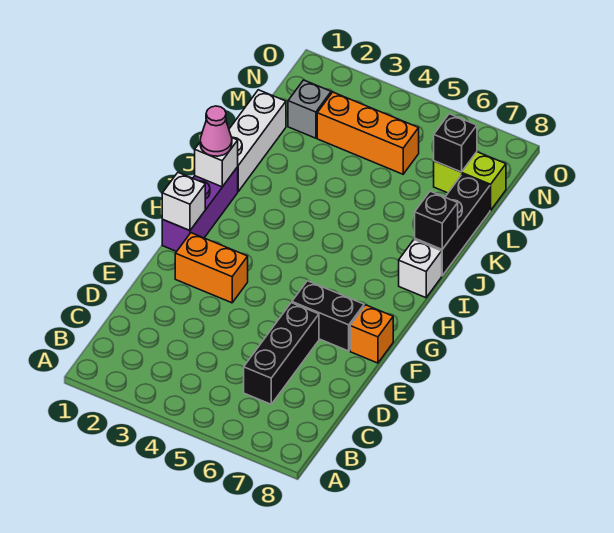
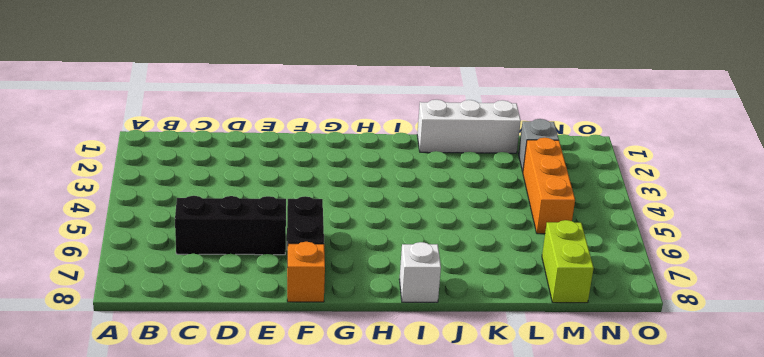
none -> orange brick F2:F3 level 1
none -> purple brick G1:I1 level 1
none -> black brick J8:L8 level 1

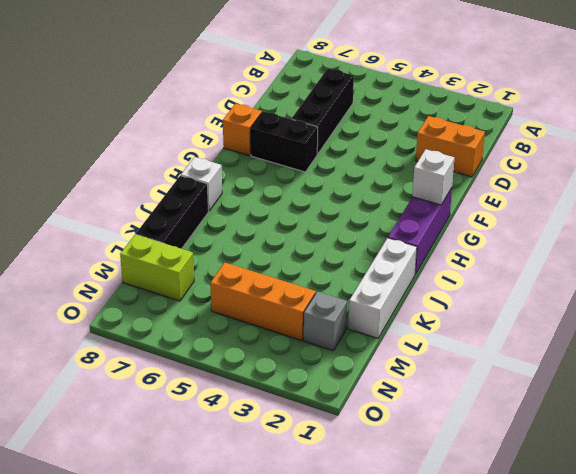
orange brick D1:D2 level 1 -> orange brick F2:F3 level 1
none -> white brick I1 level 2
none -> black brick J8 level 2
none -> black brick M7 level 2

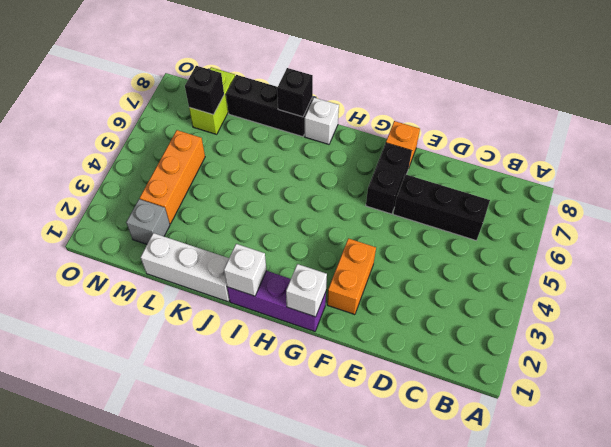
none -> pink cone I1 level 3

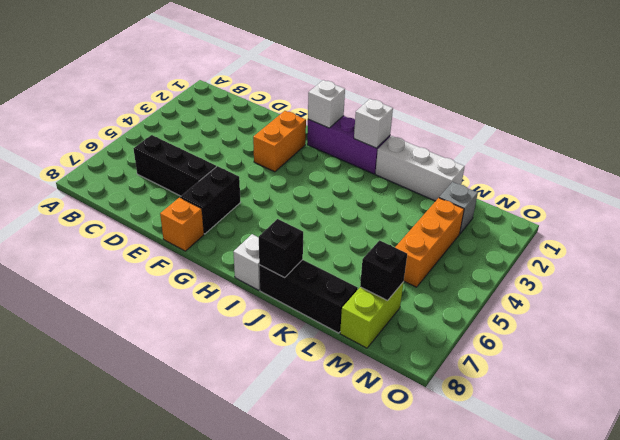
none -> pink cone I1 level 3

